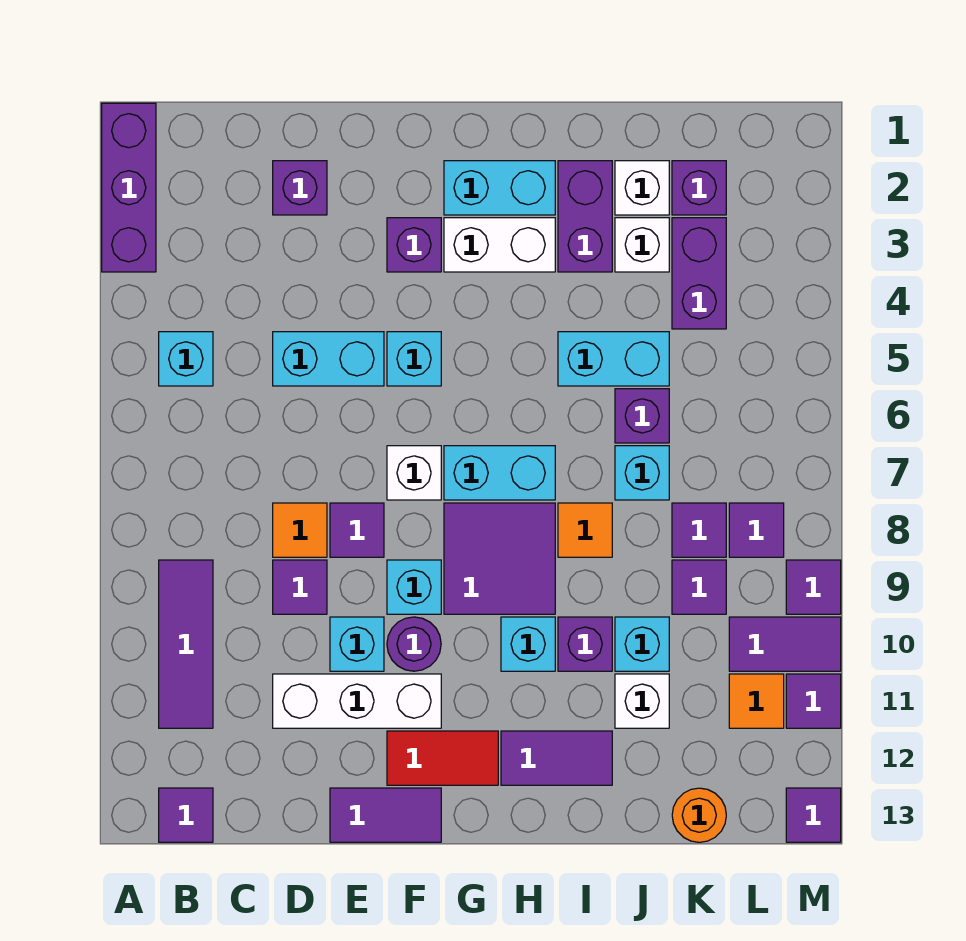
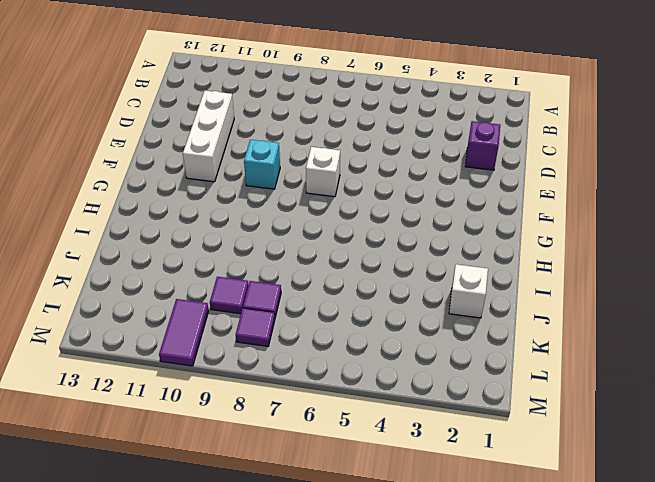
none -> purple brick A1:A3 level 1
none -> cyan brick B5 level 1
none -> purple tile B9:B11 level 1
none -> purple tile B13 level 1

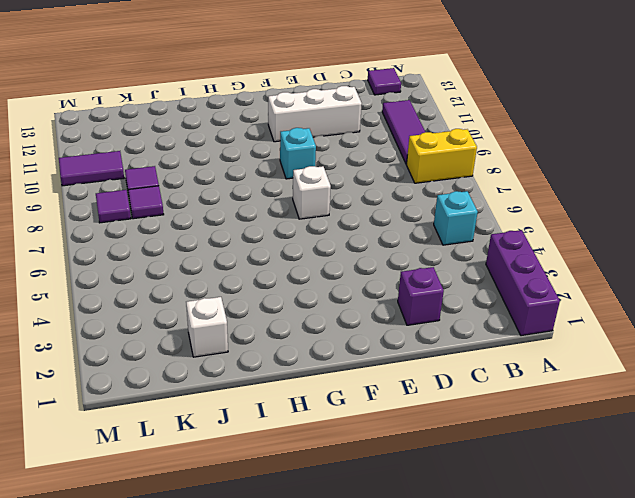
yellow brick A8:B8 level 1 -> none
none -> cyan brick D5:E5 level 1
none -> orange tile D8 level 1
none -> purple tile D9 level 1
none -> purple tile E8 level 1

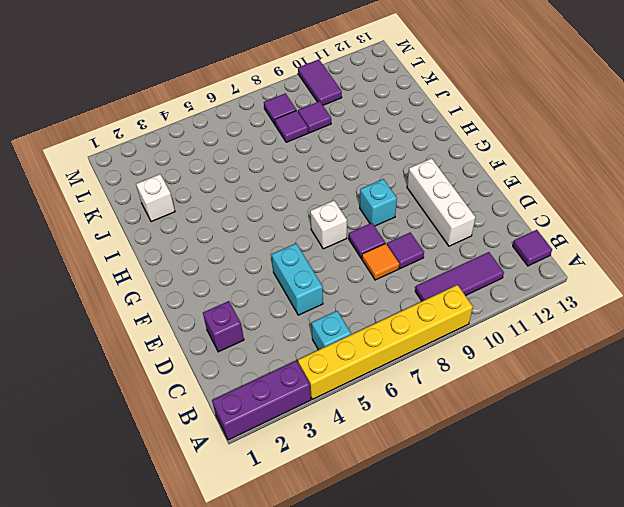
yellow brick A4:A9 level 1 -> none
none -> cyan brick E10 level 1
none -> purple tile E13:F13 level 1
none -> purple brick F3 level 1
none -> cyan brick F5 level 1

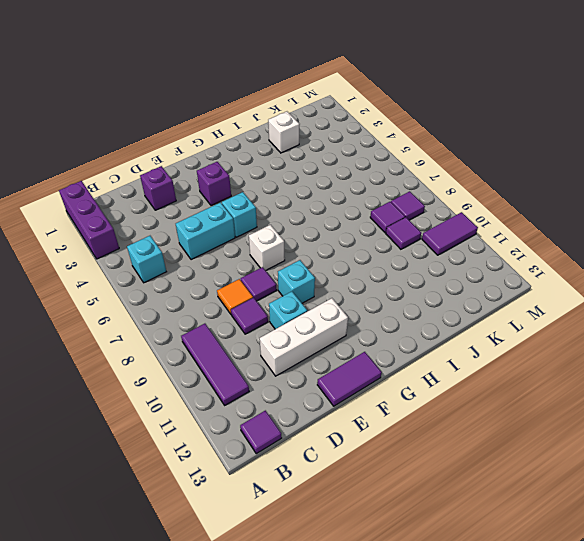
none -> purple round brick F10 level 1
none -> red tile F12:G12 level 1
none -> cyan brick G2:H2 level 1
none -> white brick G3:H3 level 1

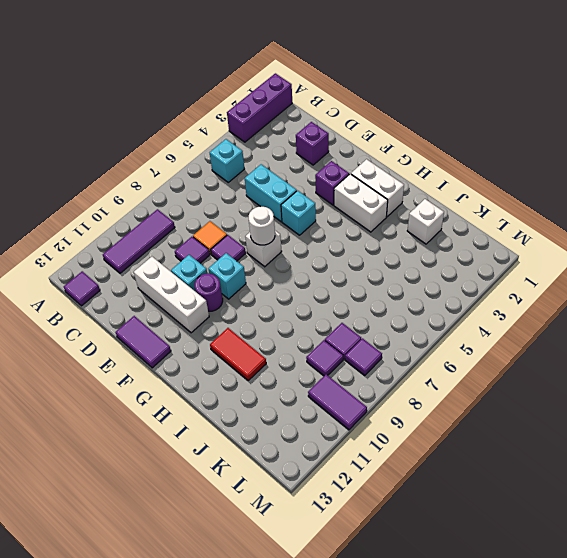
white round brick F7 level 2 -> none
white brick G2:H2 level 1 -> cyan brick G2:H2 level 1
red tile H11:I11 level 1 -> red tile F12:G12 level 1
none -> cyan brick G7:H7 level 1
none -> purple tile G8:H9 level 1
none -> cyan brick H10 level 1
none -> purple tile H12:I12 level 1

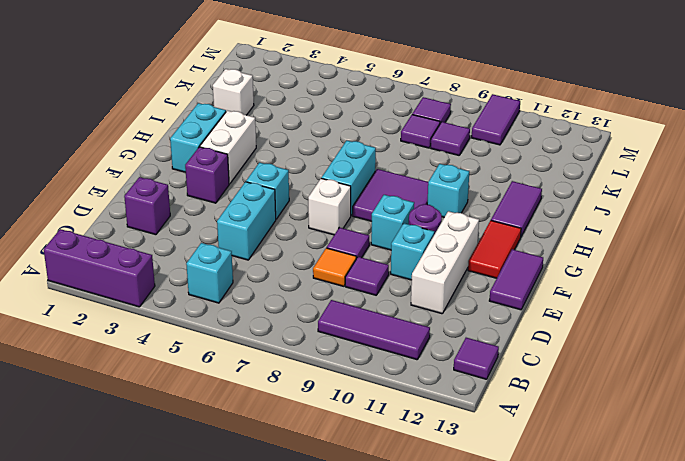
none -> purple brick I2:I3 level 1
none -> cyan brick I5:J5 level 1
none -> orange tile I8 level 1
none -> purple brick I10 level 1

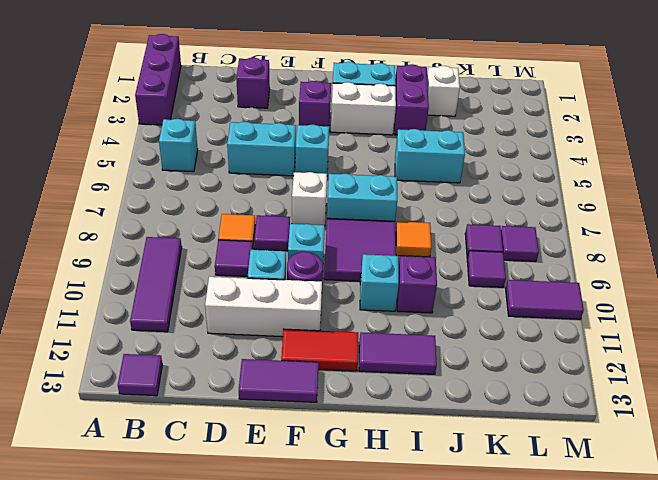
none -> white brick J3 level 1
none -> purple brick J6 level 1
none -> cyan brick J7 level 1
none -> cyan brick J10 level 1

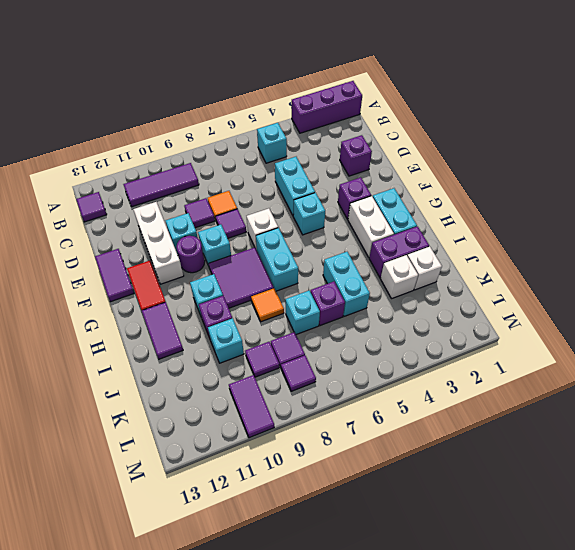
none -> white brick J11 level 1
none -> purple brick K2 level 1
none -> purple brick K3:K4 level 1
none -> orange round brick K13 level 1

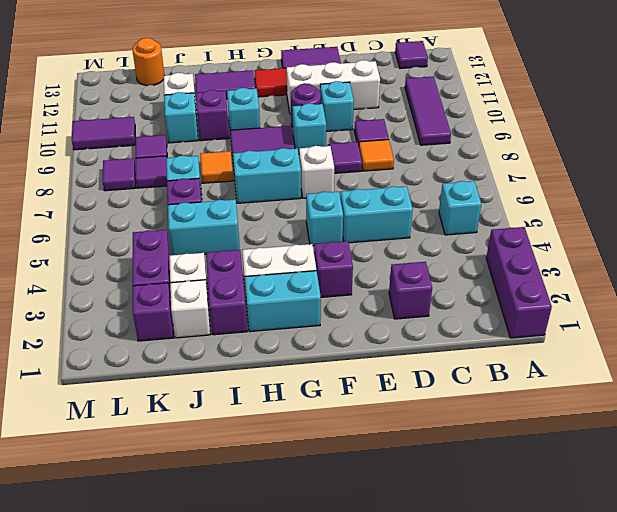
none -> orange tile L11 level 1
none -> purple tile M9 level 1
none -> purple tile M11 level 1
none -> purple tile M13 level 1

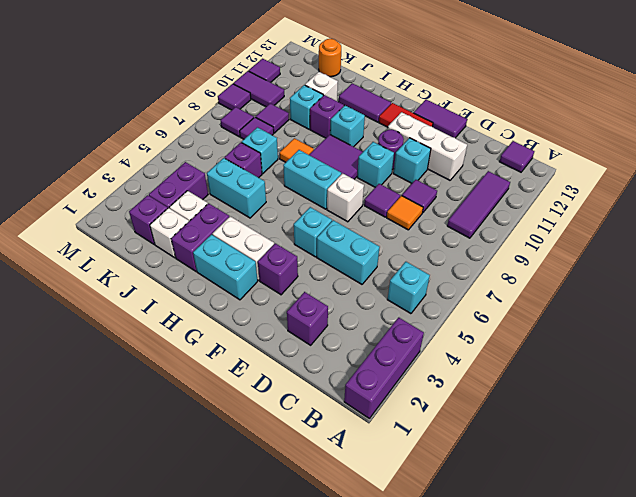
none -> orange tile L11 level 1
none -> purple tile M13 level 1

